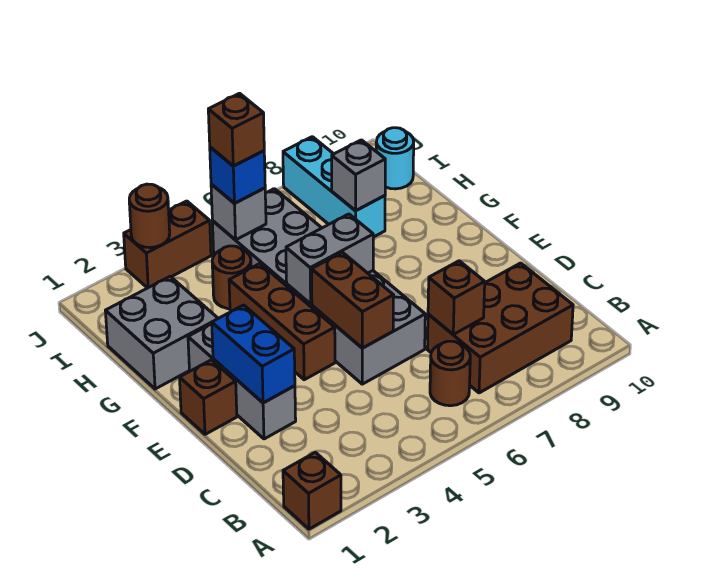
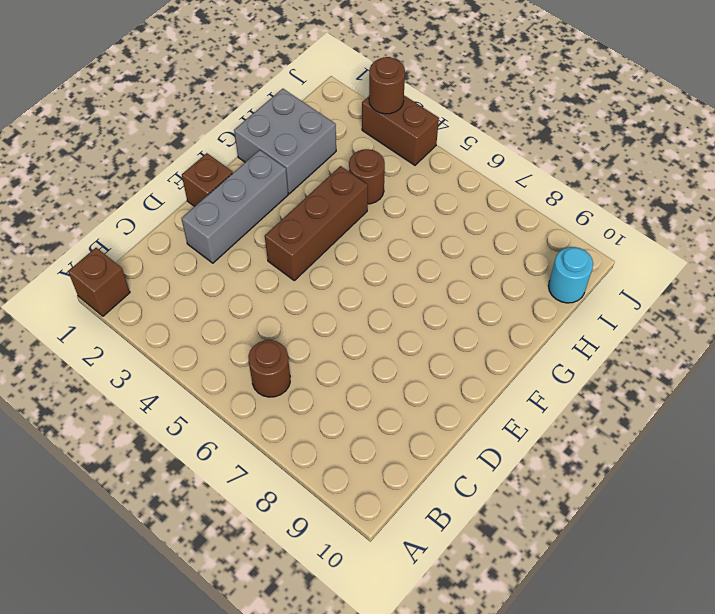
none -> brown brick B7:C9 level 1
none -> grey brick D5:I6 level 1
none -> cyan brick H8:J8 level 1

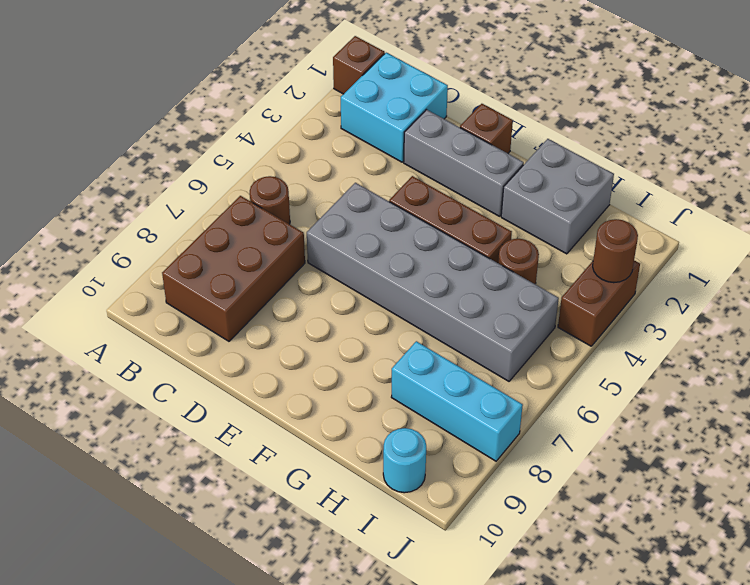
cyan brick B1:C2 level 1 -> none
none -> brown brick C7 level 2
none -> blue brick D2:E2 level 2
none -> brown brick D5:E5 level 2

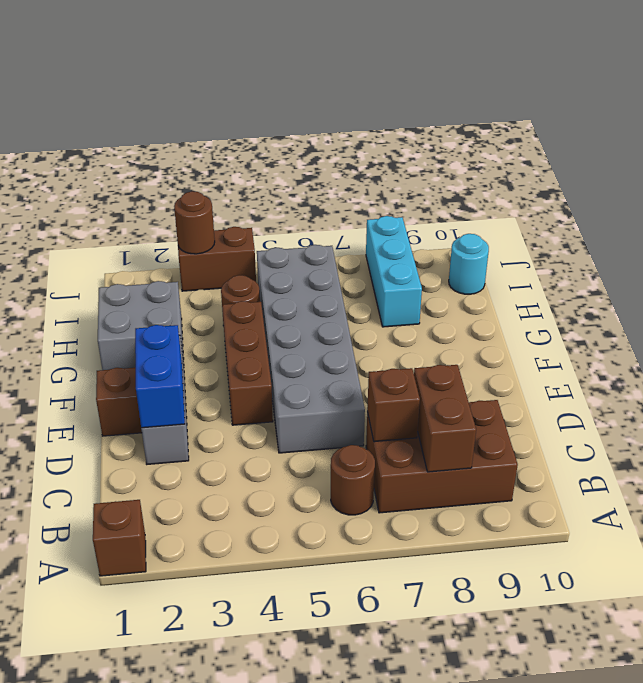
brown brick B8:C8 level 2 -> brown brick D5:E5 level 2
none -> grey brick F5:F6 level 2
none -> grey brick H8 level 2
none -> grey brick I5 level 2

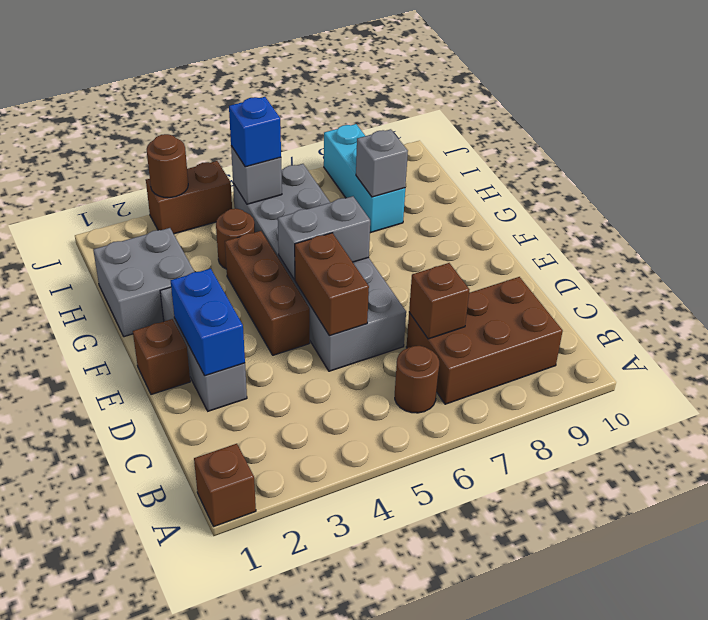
none -> cyan round brick I10 level 1
none -> brown brick I5 level 4

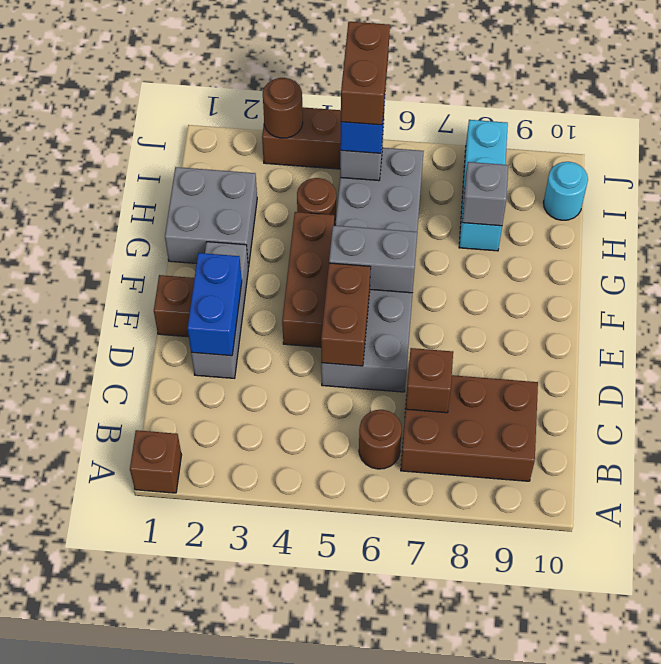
brown brick I5:J5 level 4 -> brown brick I5 level 4

